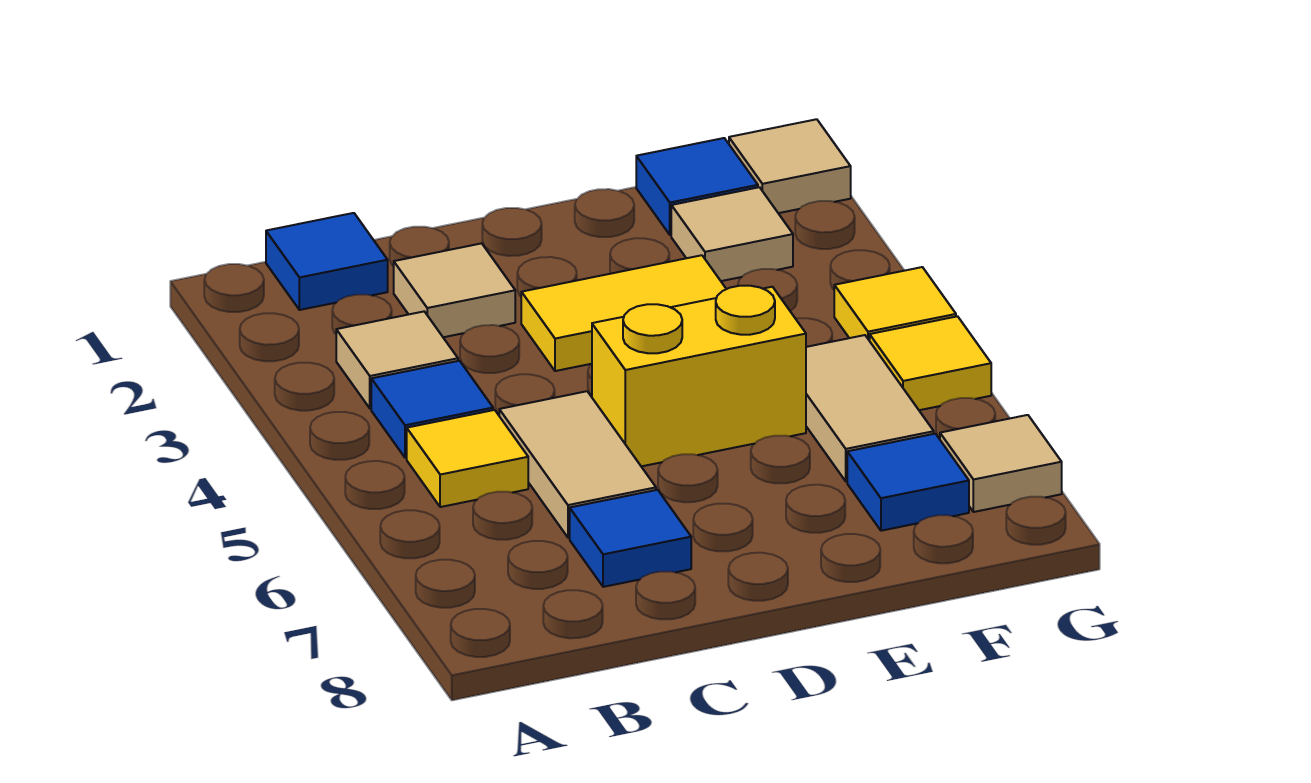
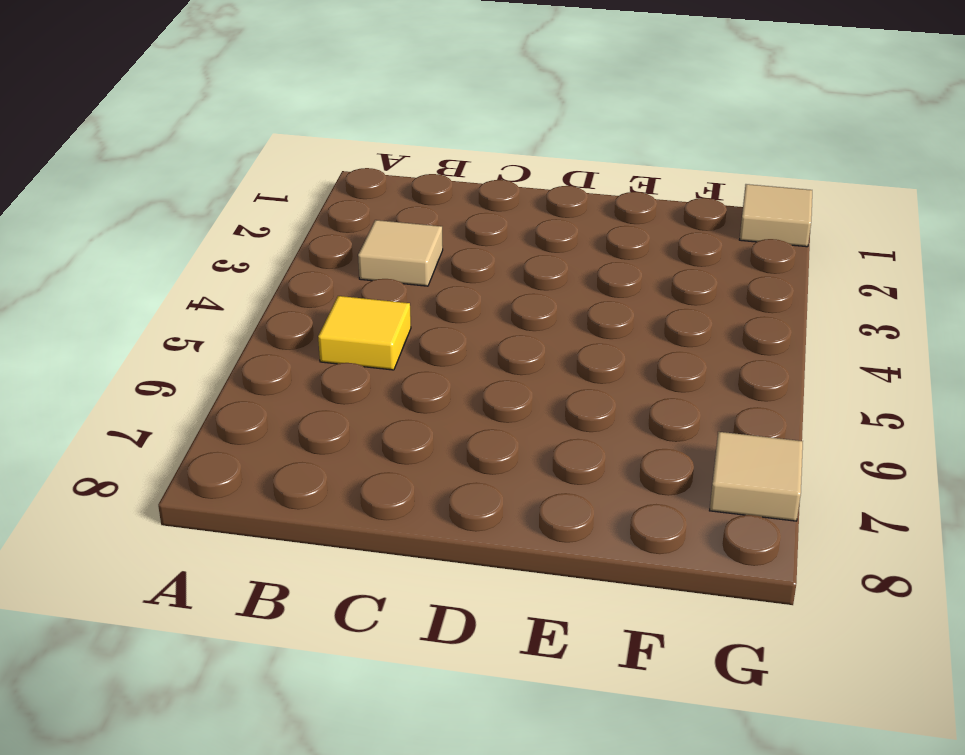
none -> blue tile B1 level 1
none -> blue tile B4 level 1
none -> tan tile C2 level 1

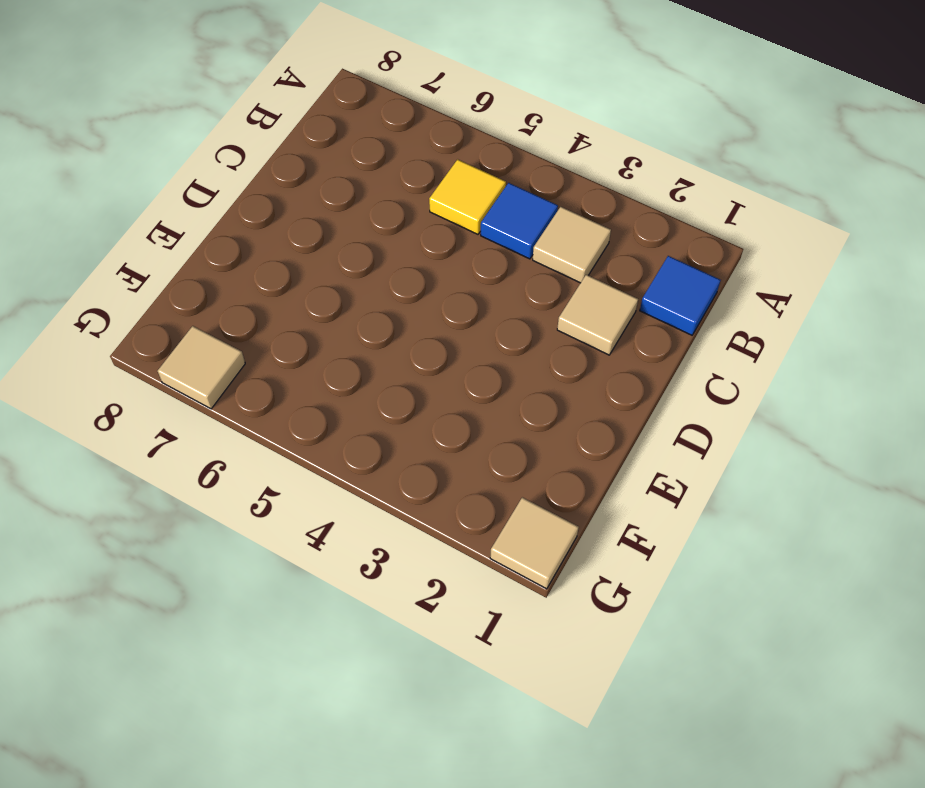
none -> tan tile C5:C6 level 1
none -> blue tile C7 level 1
none -> yellow tile D3:E3 level 1

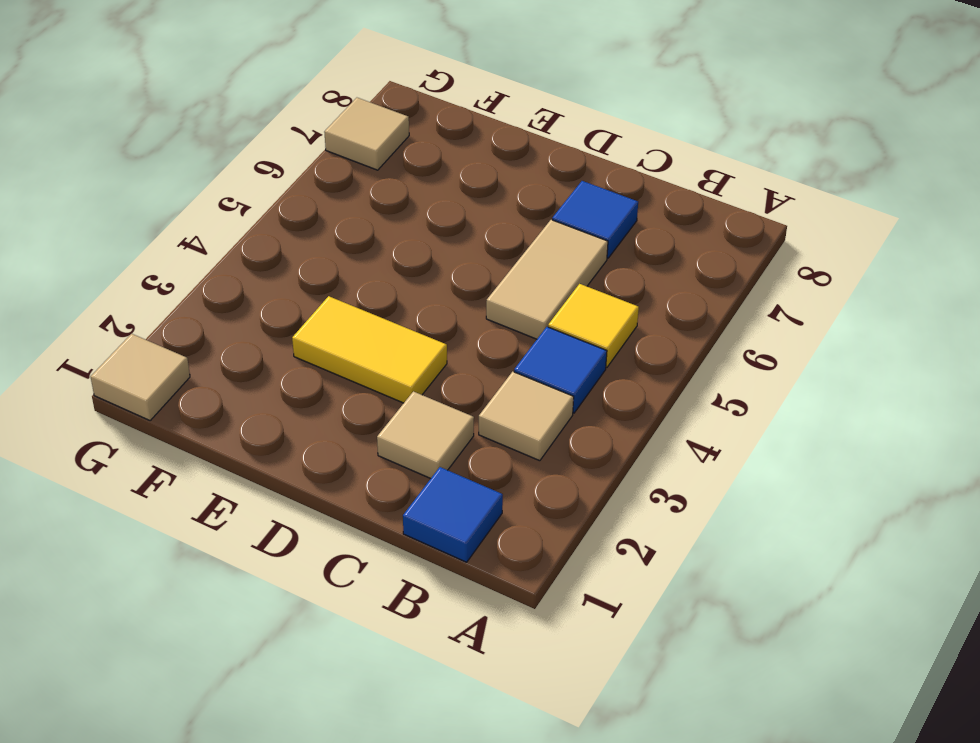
none -> yellow brick D5:E5 level 1
none -> blue tile F1 level 1
none -> tan tile F2 level 1

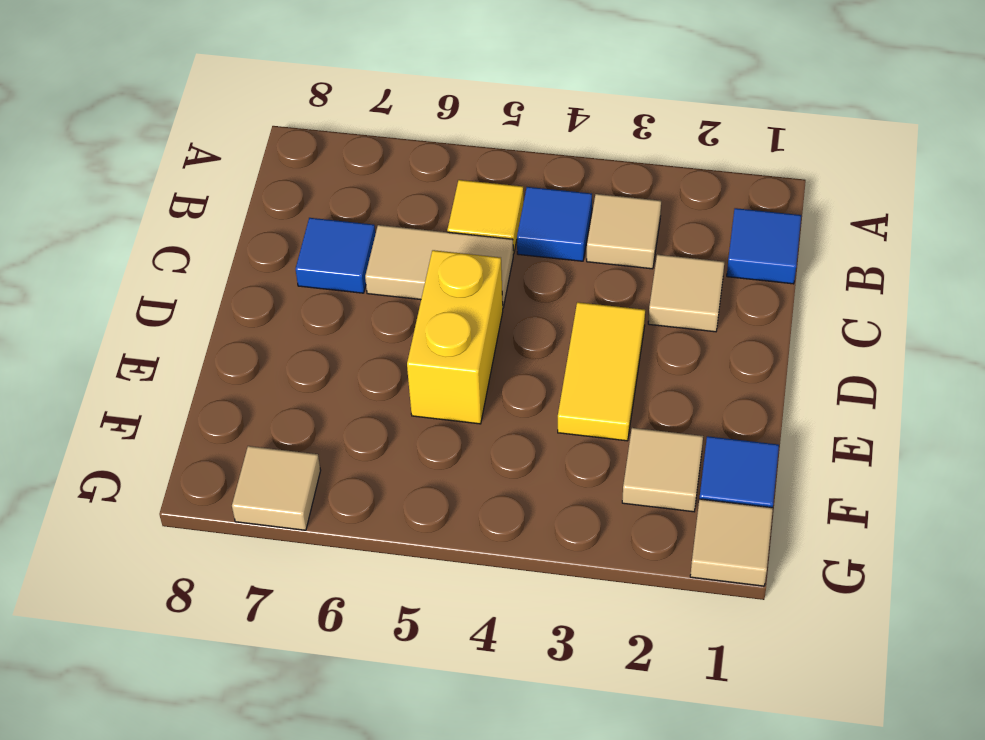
none -> tan tile F5:F6 level 1
none -> blue tile F7 level 1
none -> yellow tile G4 level 1

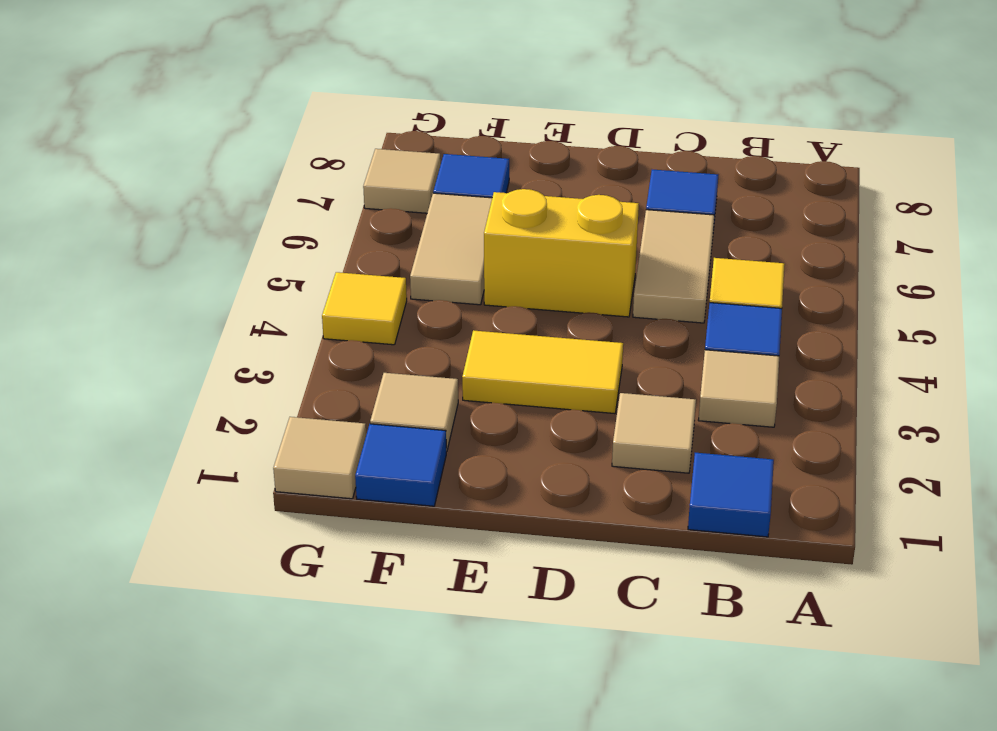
none -> yellow tile G5 level 1

